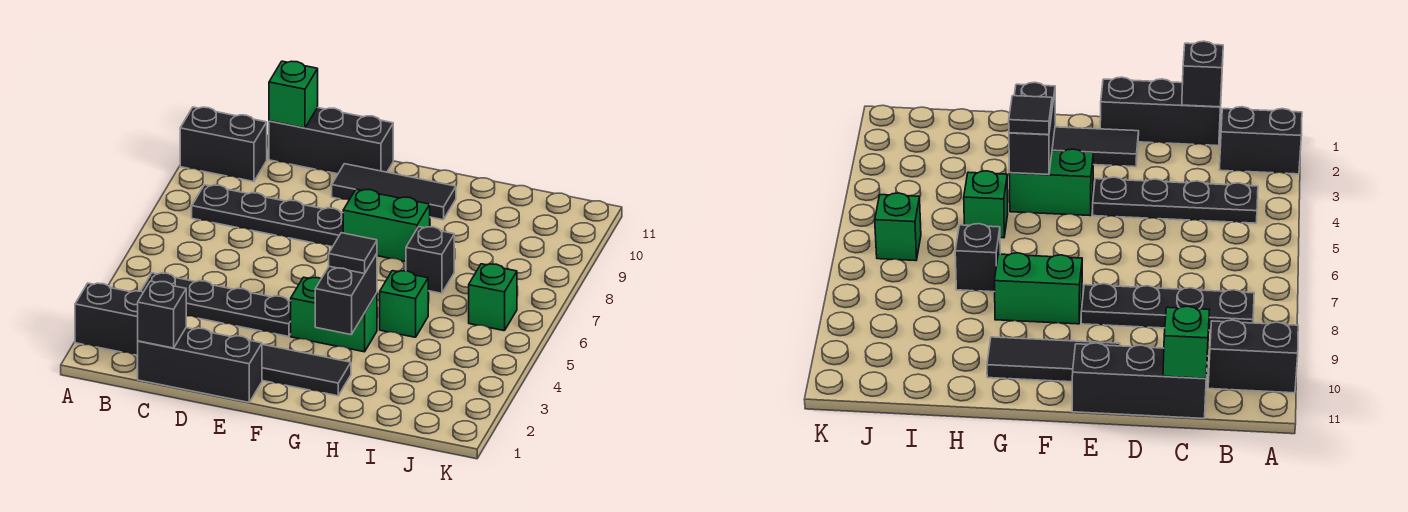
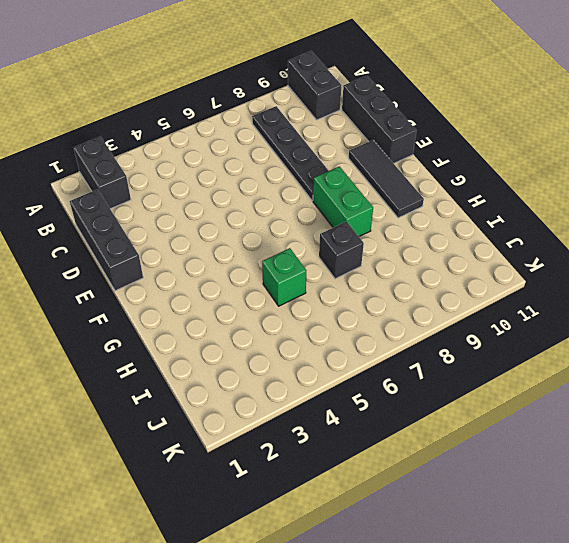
none -> black plate B4:E4 level 1
none -> black tile E2:G2 level 1
none -> green brick F4:G4 level 1

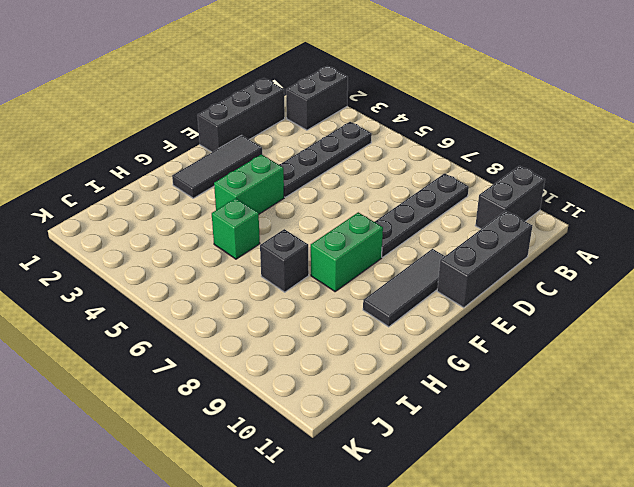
none -> green brick J6 level 1
none -> black brick C1 level 2
none -> green brick C11 level 2

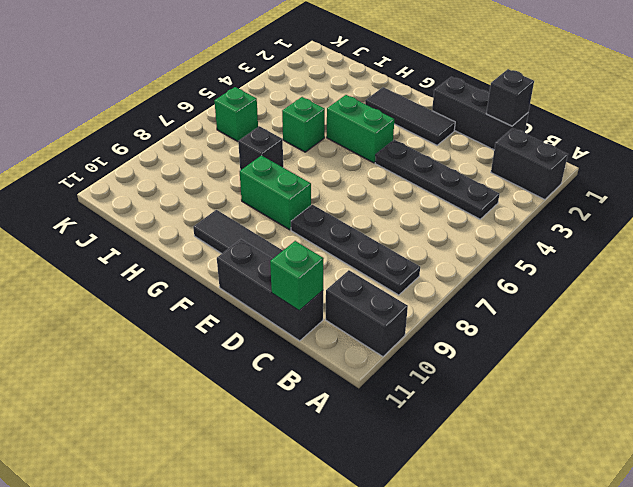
none -> black brick G3:G4 level 2
none -> black tile G4 level 3

